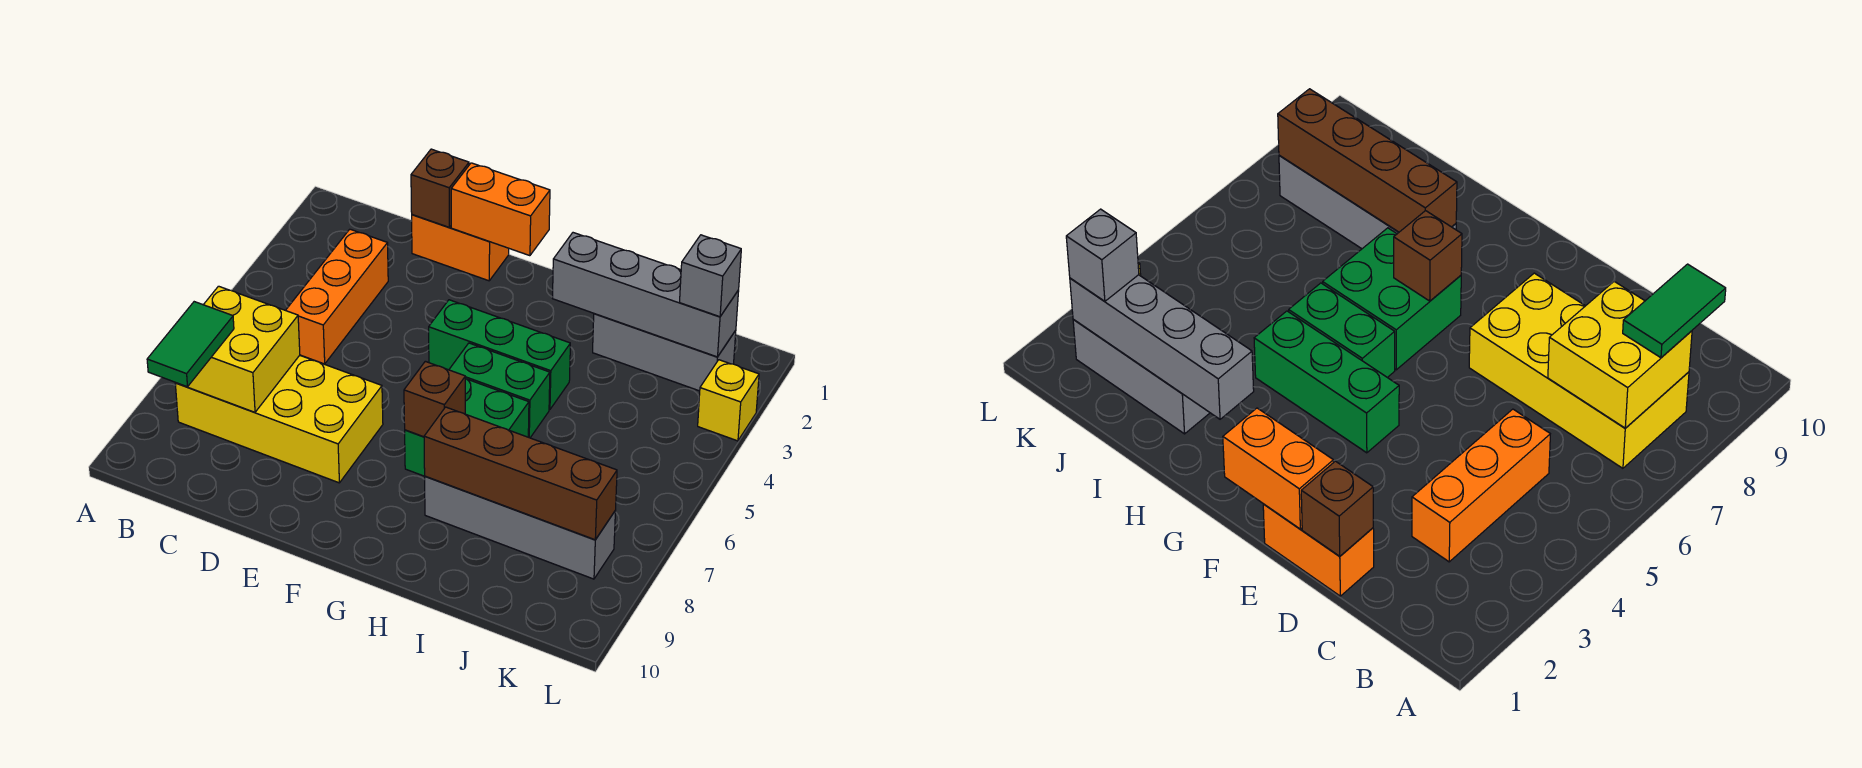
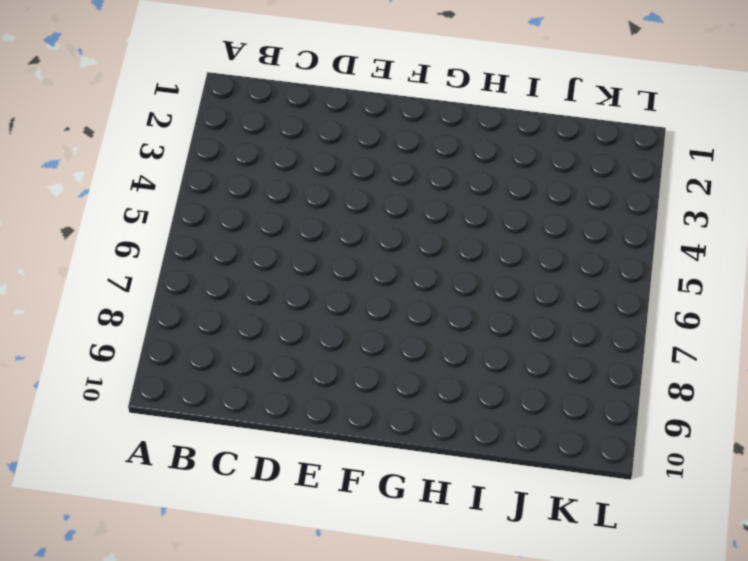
none -> yellow brick B7:E8 level 1
none -> orange brick C3:C5 level 1
none -> orange brick D1:E1 level 1

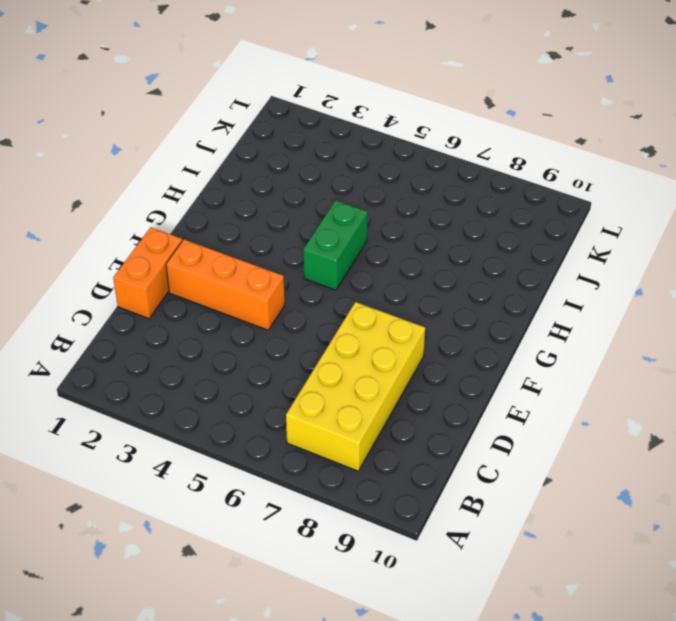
orange brick E2:E4 level 1 -> orange brick C3:C5 level 1
none -> green brick F4:H4 level 1
none -> green brick G6:H7 level 1
none -> grey brick H8:K8 level 1

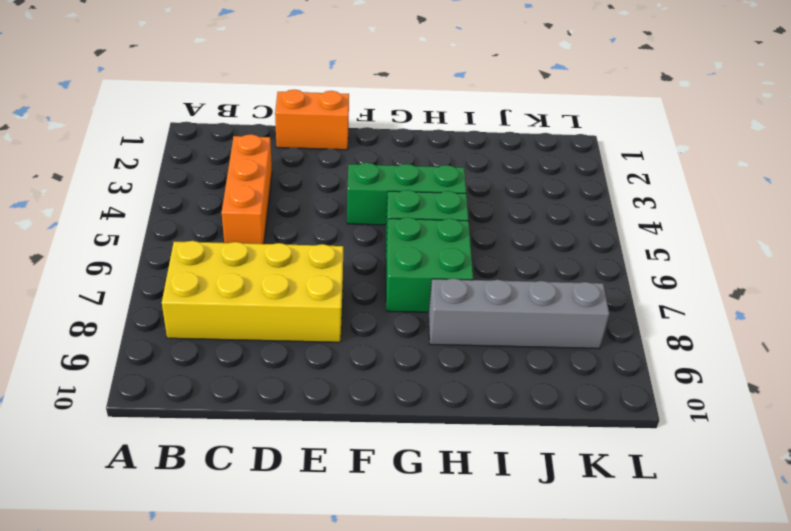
none -> grey brick I2:K2 level 1
none -> yellow brick L3 level 1
none -> yellow brick B7:C8 level 2

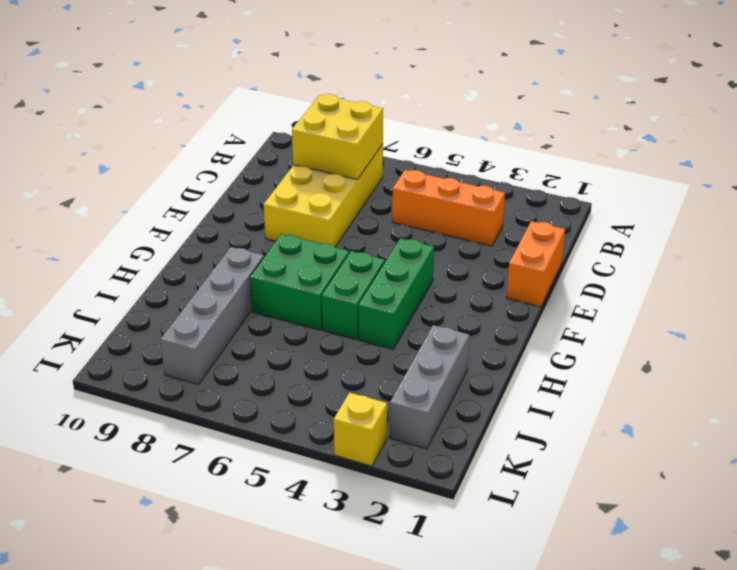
none -> brown brick D1 level 2
none -> orange brick E1:F1 level 2
none -> brown brick G7 level 2

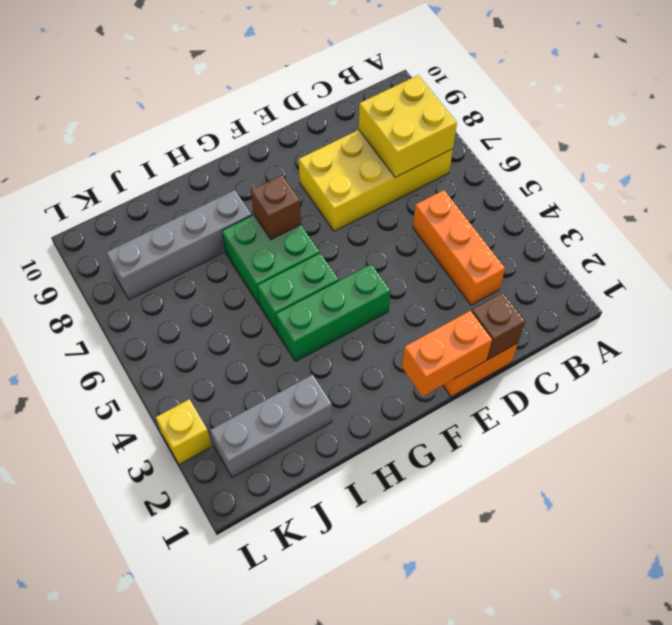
none -> grey brick H2:K2 level 2
none -> brown brick H8:K8 level 2
none -> green tile B8:B9 level 3

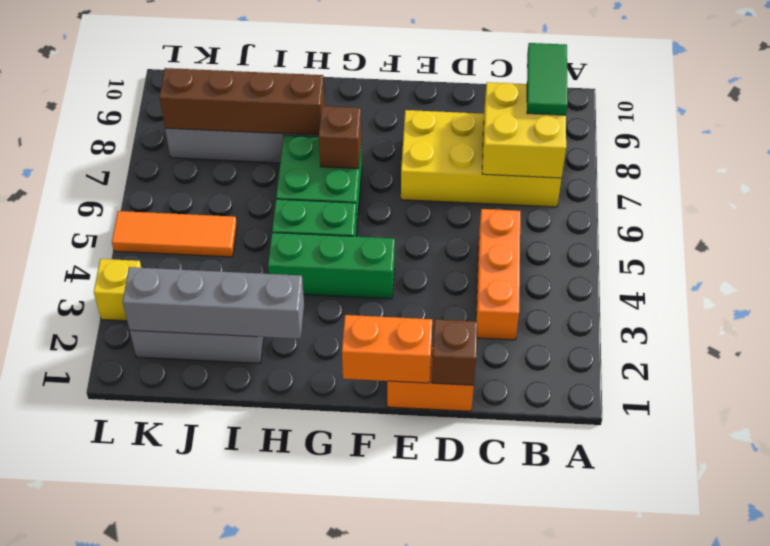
orange tile J5:L5 level 1 -> none
none -> grey brick K2 level 3

